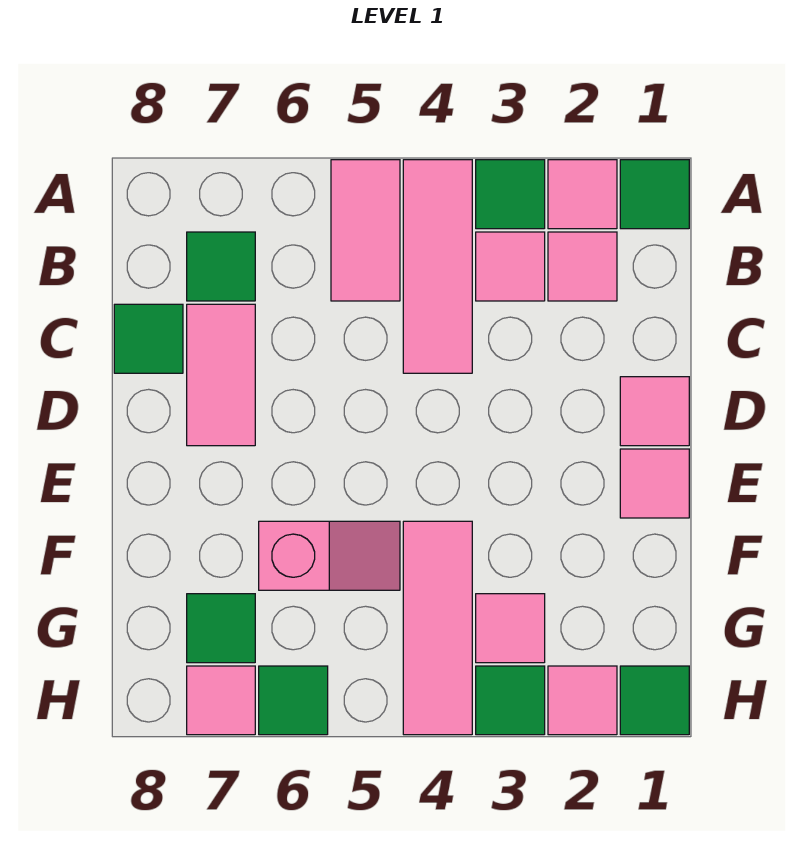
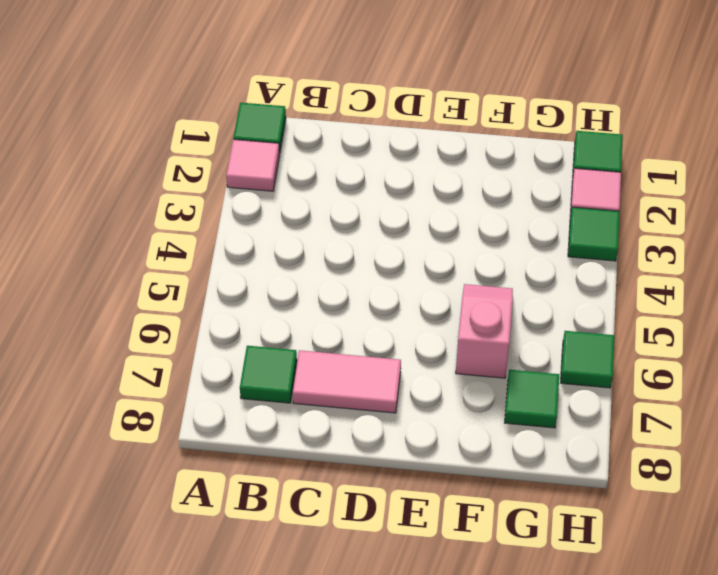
none -> green tile A3 level 1
none -> pink tile A4:C4 level 1
none -> pink tile A5:B5 level 1

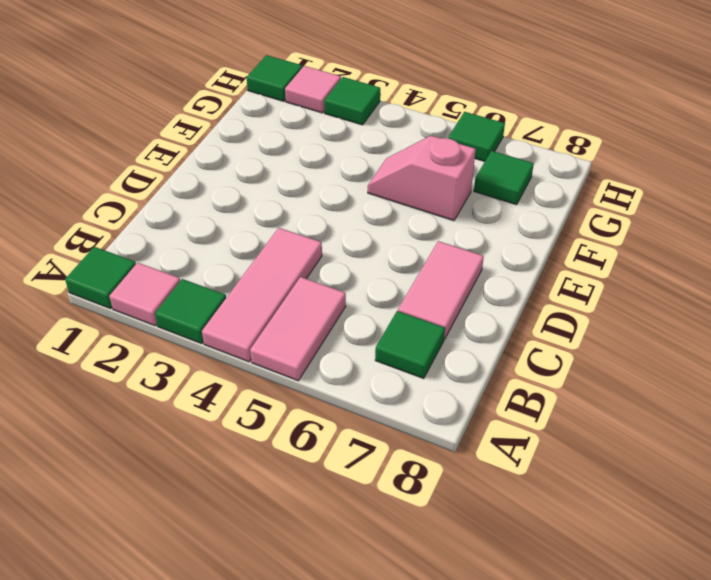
none -> pink tile B2 level 1
none -> pink tile B3 level 1
none -> green tile C8 level 1

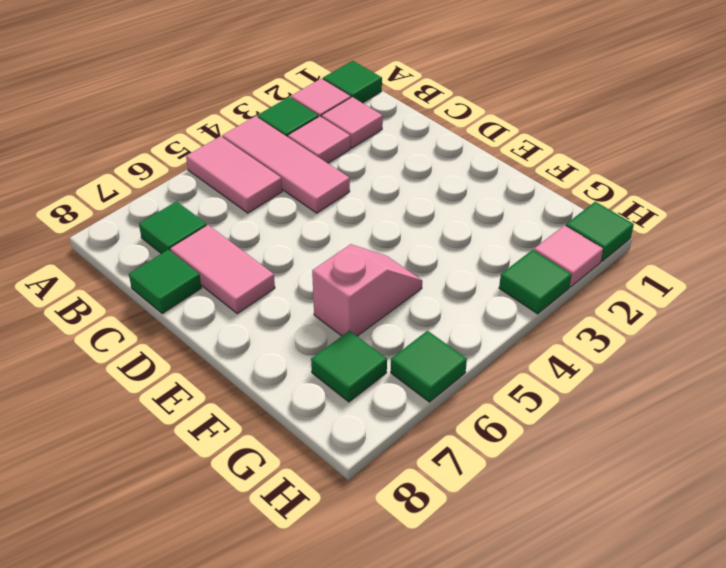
none -> pink tile D1 level 1
none -> pink tile E1 level 1
none -> pink tile F4:H4 level 1

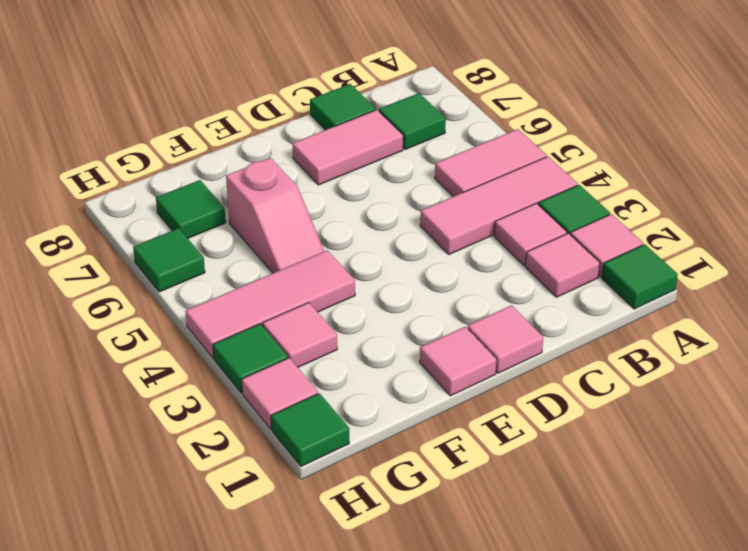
none -> pink tile H7 level 1

